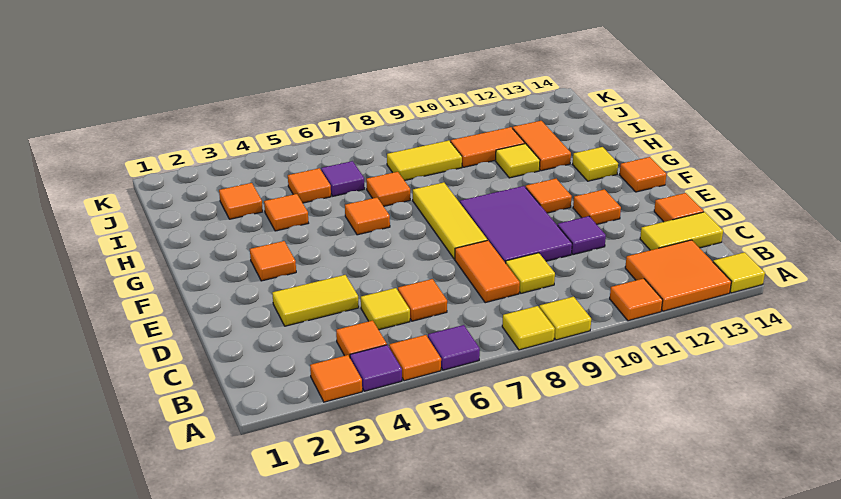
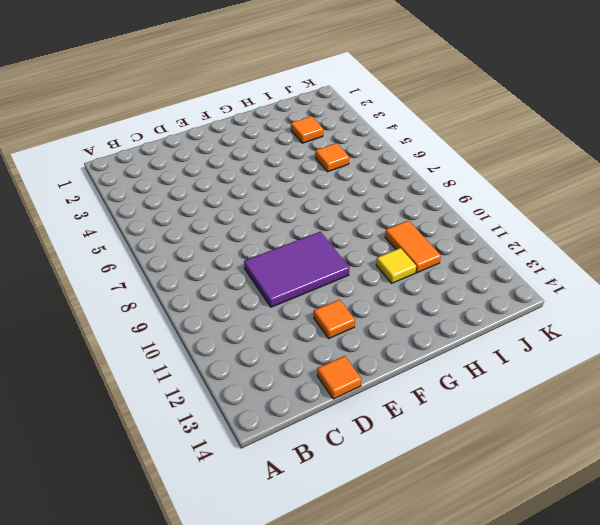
none -> orange tile A3 level 1
none -> purple tile A4 level 1
none -> orange tile A5 level 1
none -> purple tile A6 level 1

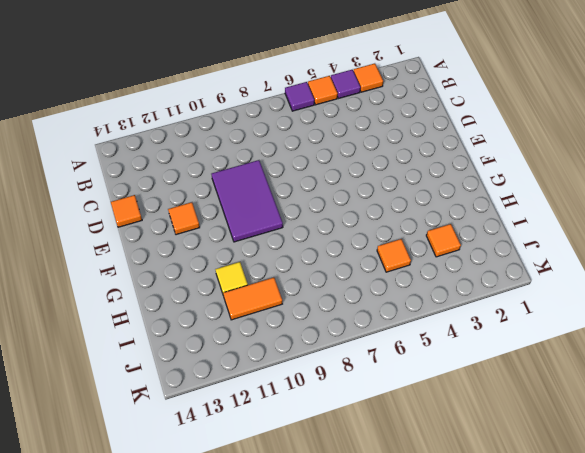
none -> yellow tile A8 level 1
none -> yellow tile A9 level 1
none -> orange tile A11 level 1
none -> orange tile A12:B13 level 1

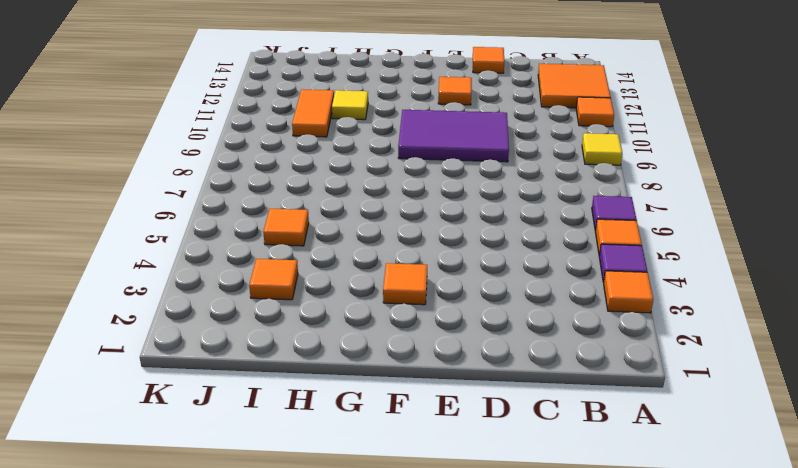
none -> yellow tile A8 level 1
none -> yellow tile A14 level 1
none -> orange tile B4 level 1
none -> yellow tile C5 level 1

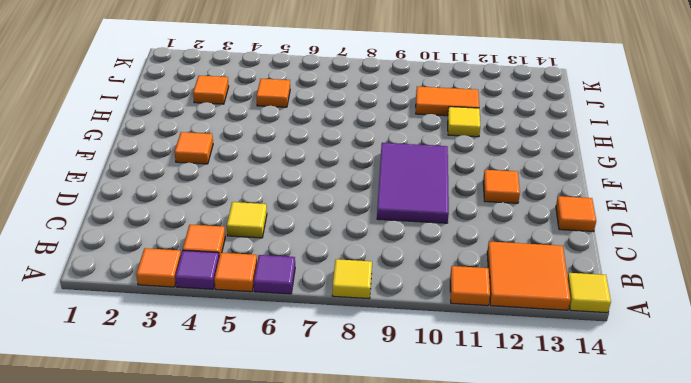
none -> yellow tile A9 level 1
none -> orange tile C6 level 1
none -> orange tile C8:D8 level 1
none -> yellow tile C9 level 1

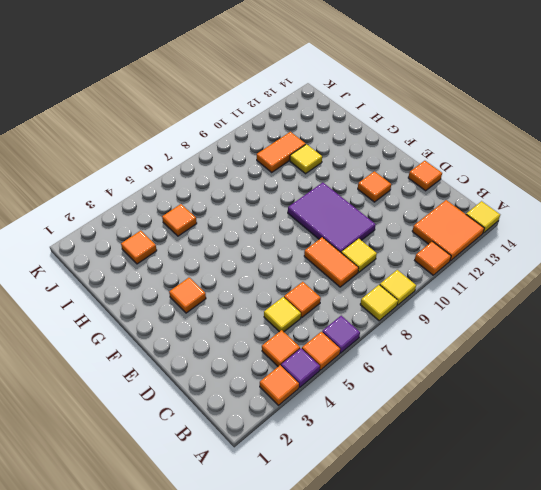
none -> yellow tile C13:C14 level 1
none -> yellow tile D3:D4 level 1
none -> purple tile D11 level 1
none -> yellow tile E8:G8 level 1

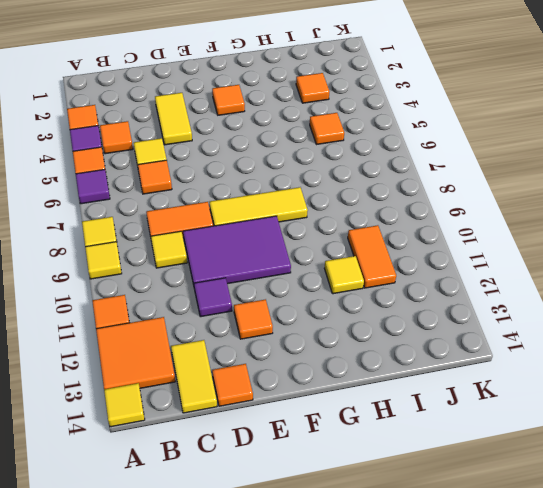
none -> orange tile F11 level 1
none -> orange tile F14 level 1
none -> orange tile G6 level 1
none -> yellow tile G13 level 1

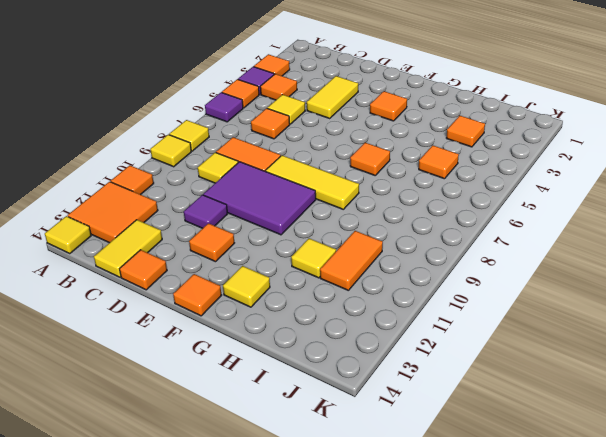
none -> orange tile F11 level 1
none -> orange tile H4 level 1
none -> orange tile H7 level 1
none -> orange tile H12:I12 level 1

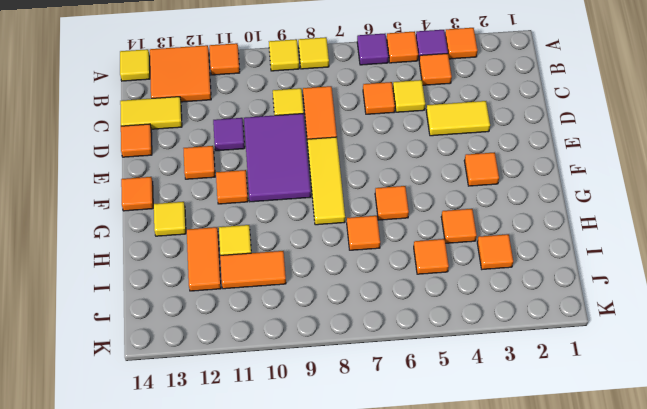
none -> purple tile I6 level 1
none -> yellow tile I8:I9 level 1

